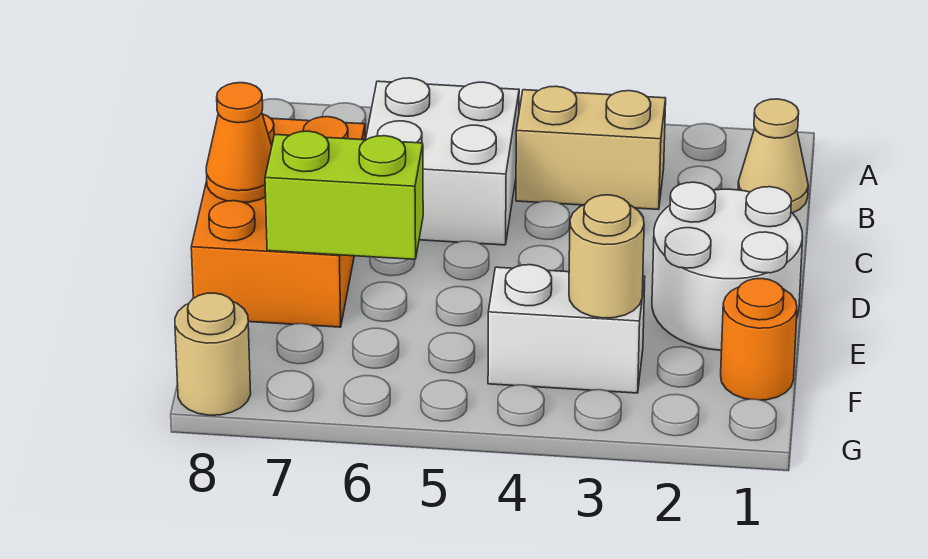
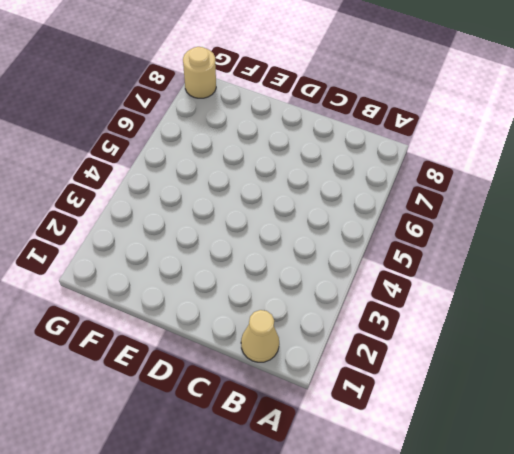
none -> tan brick B3:B4 level 1
none -> white brick B5:C6 level 1

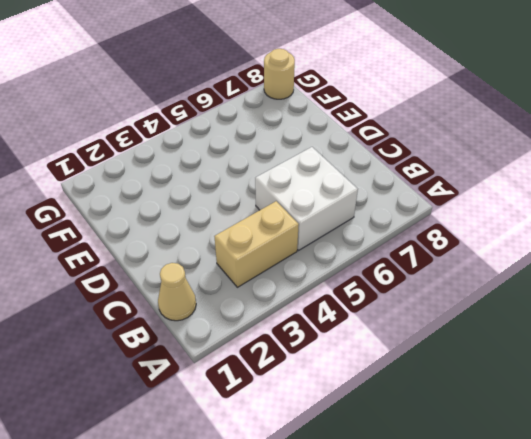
none -> orange brick C7:E8 level 1
none -> white round brick D1:E2 level 1

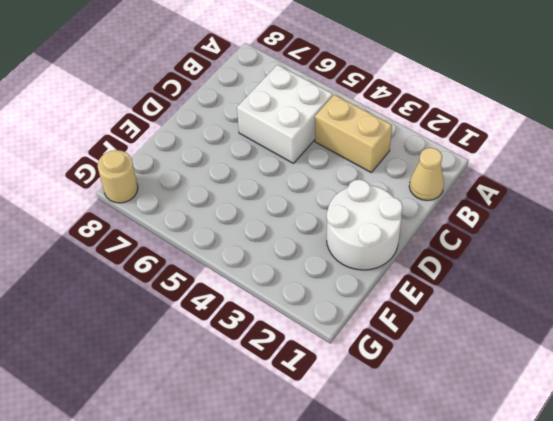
none -> orange brick C7:E8 level 1
none -> orange round brick F1 level 1

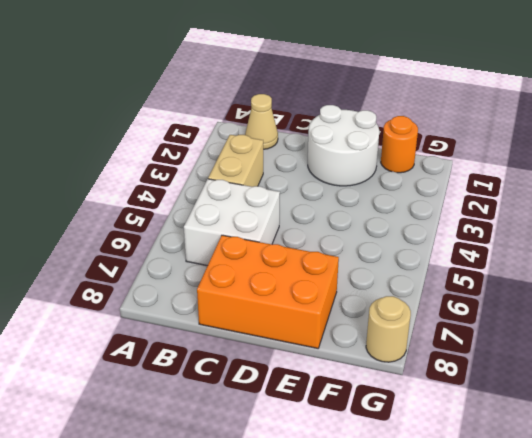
none -> white brick F3:F4 level 1
none -> orange cone D8 level 2

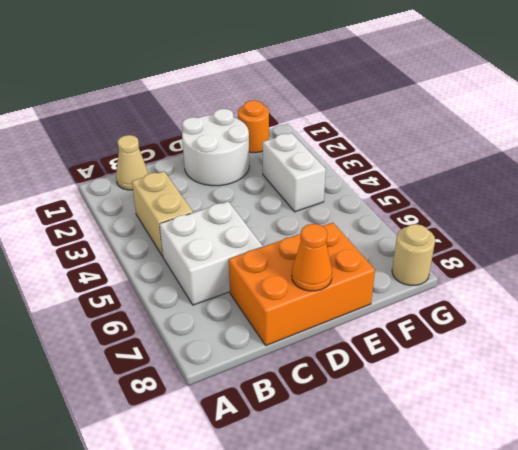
none -> lime brick E6:E7 level 2
none -> tan round brick F3 level 2

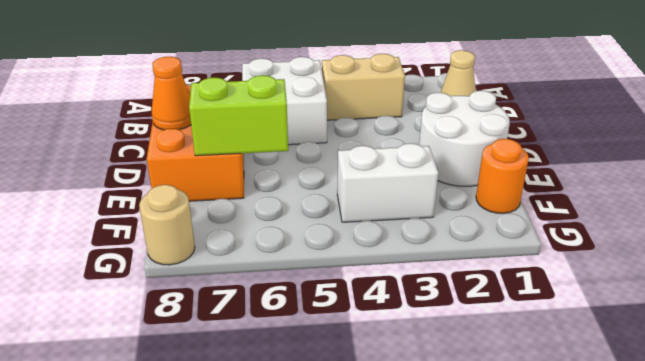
none -> tan round brick F3 level 2

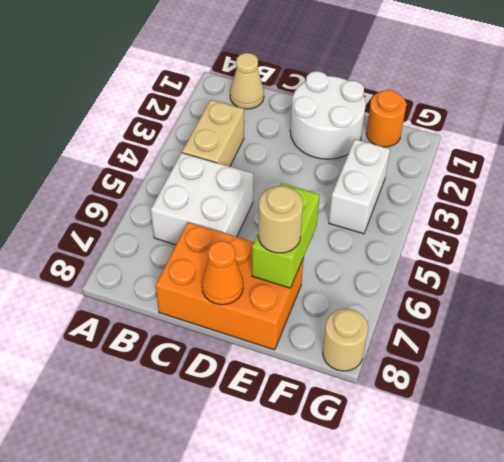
tan round brick E7 level 3 -> tan round brick F3 level 2

